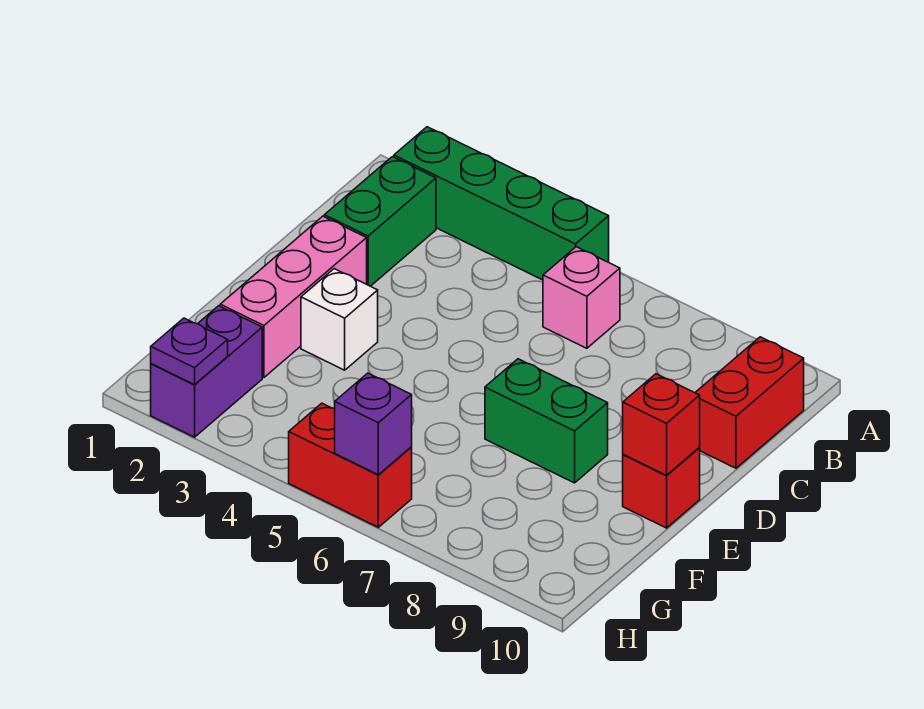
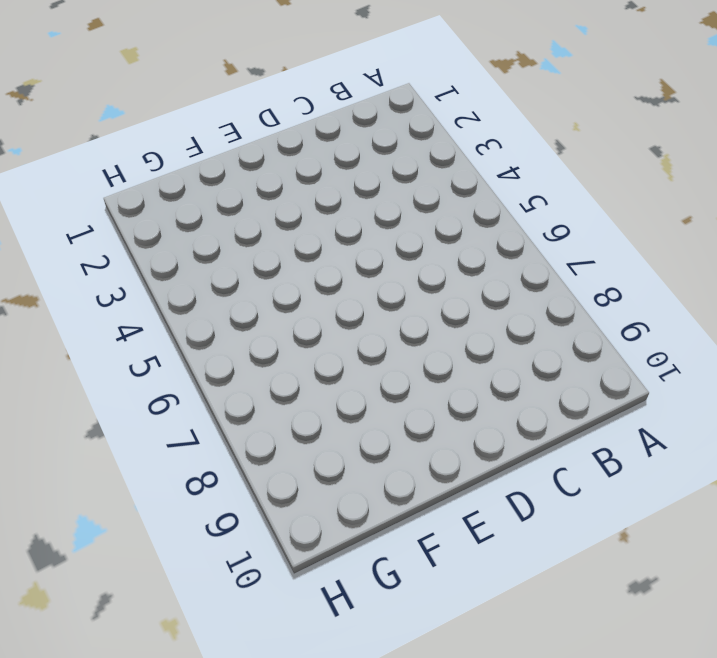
none -> green brick A2:A5 level 1
none -> green brick B2:C2 level 1
none -> pink brick B6 level 1

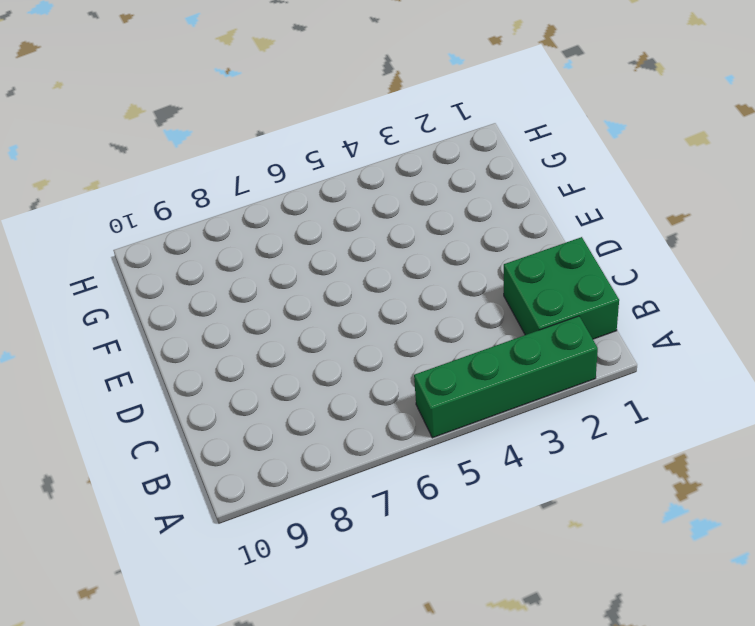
green brick B1:C2 level 1 -> green brick B2:C2 level 1
none -> pink brick B6 level 1
none -> red brick B10:C10 level 1
none -> pink brick D2:F2 level 1

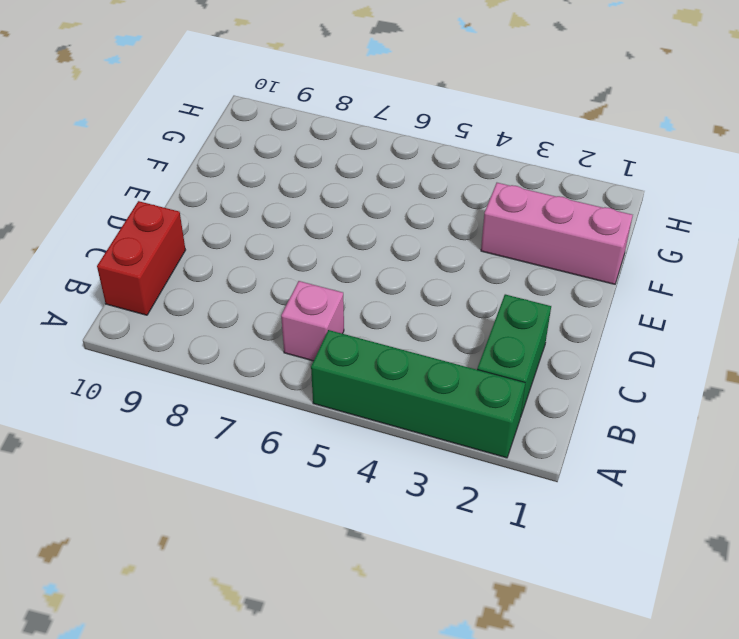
pink brick F1:F3 level 1 -> pink brick D2:F2 level 1
none -> white brick E3 level 1
none -> green brick E7:E8 level 1
none -> red brick E10 level 1

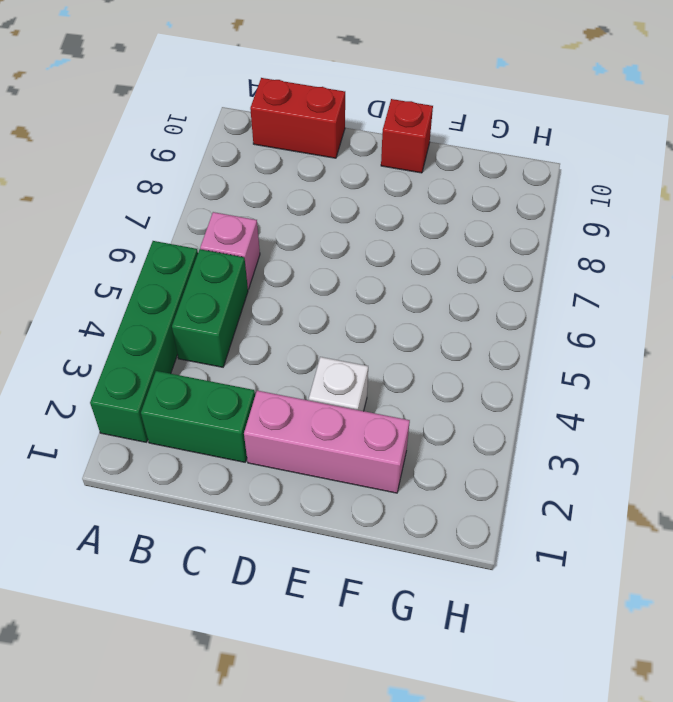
green brick B4:B5 level 1 -> green brick E7:E8 level 1
none -> purple brick G2:H2 level 1
none -> red brick H5:H6 level 1
none -> red brick E10 level 2

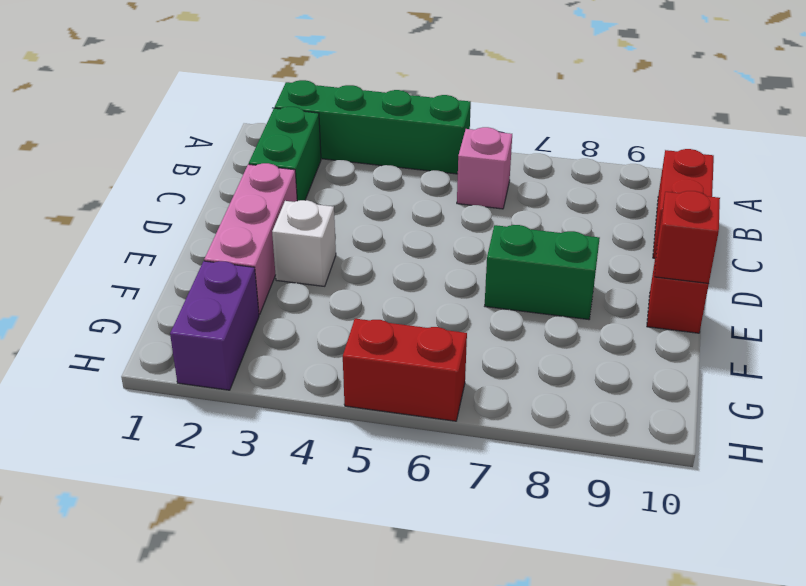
none -> purple plate H2 level 2
none -> purple brick H6 level 2

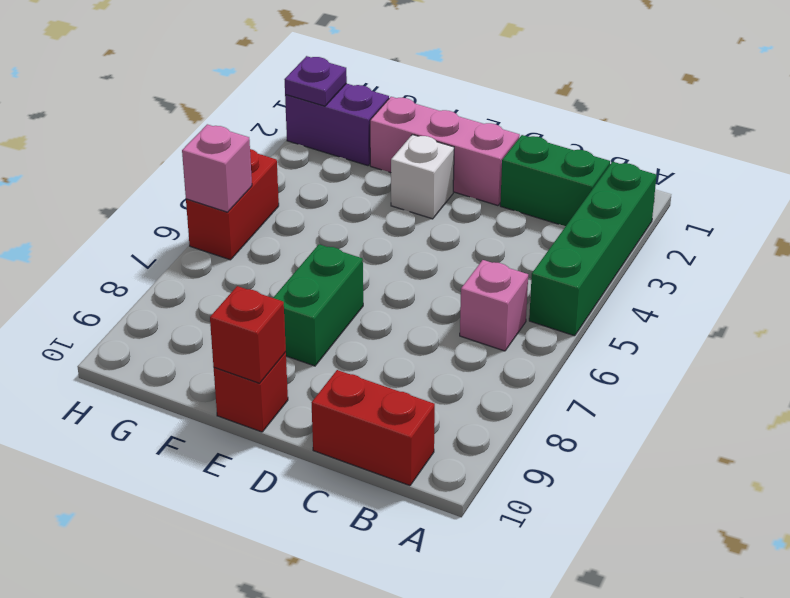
pink brick H6 level 2 -> purple brick H6 level 2

